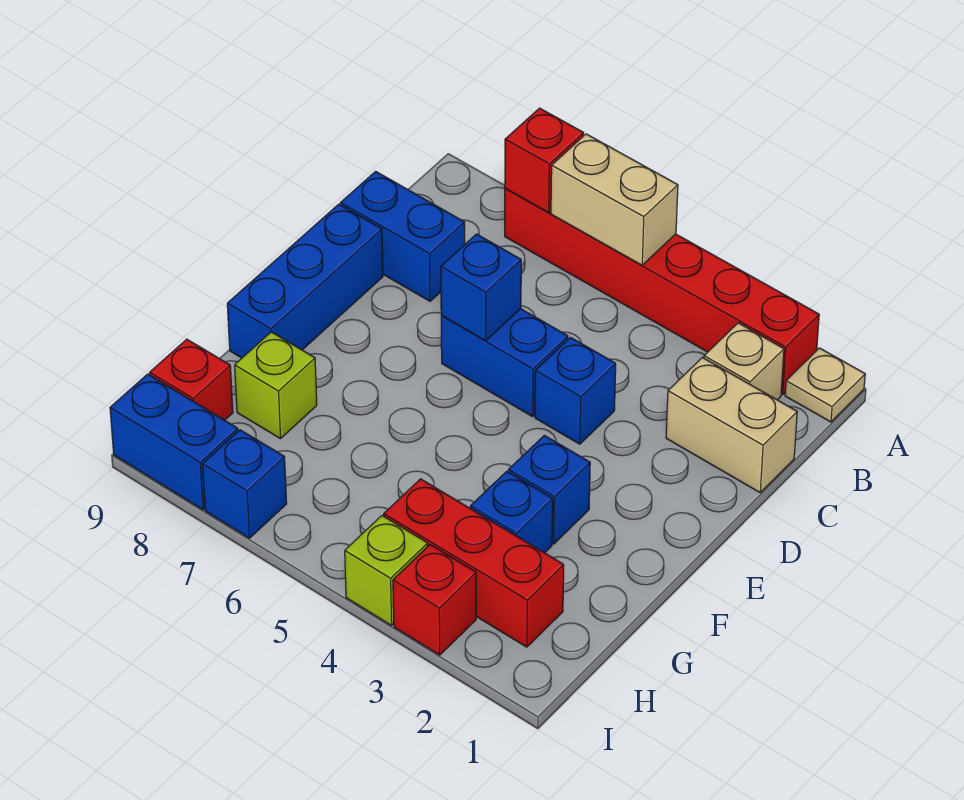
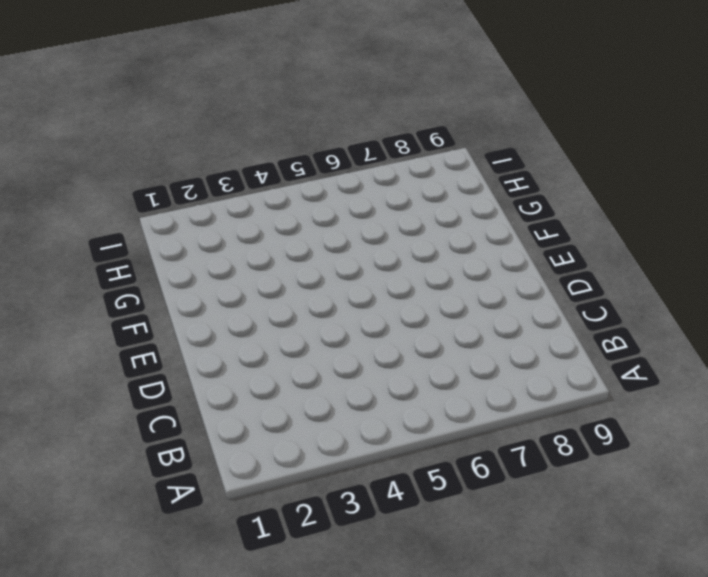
none -> tan plate A1 level 1
none -> red brick A2:A7 level 1
none -> tan brick B2 level 1

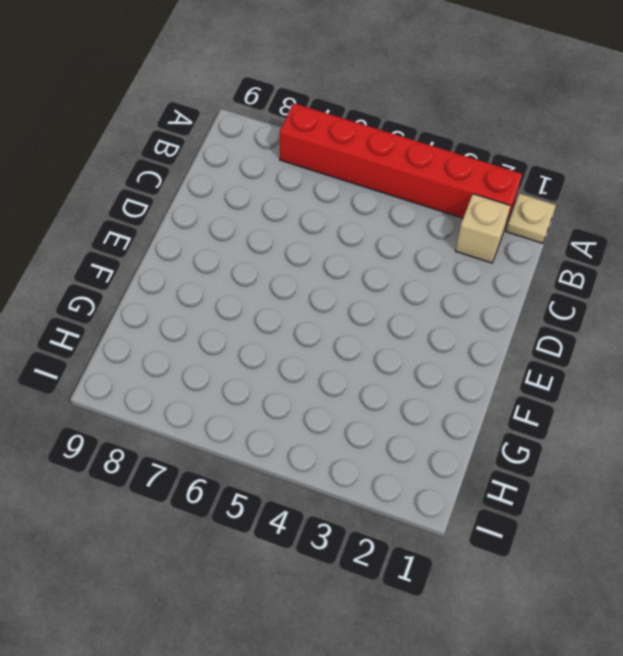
none -> tan brick C1:C2 level 1
none -> blue brick C8:C9 level 1
none -> blue brick D4 level 1

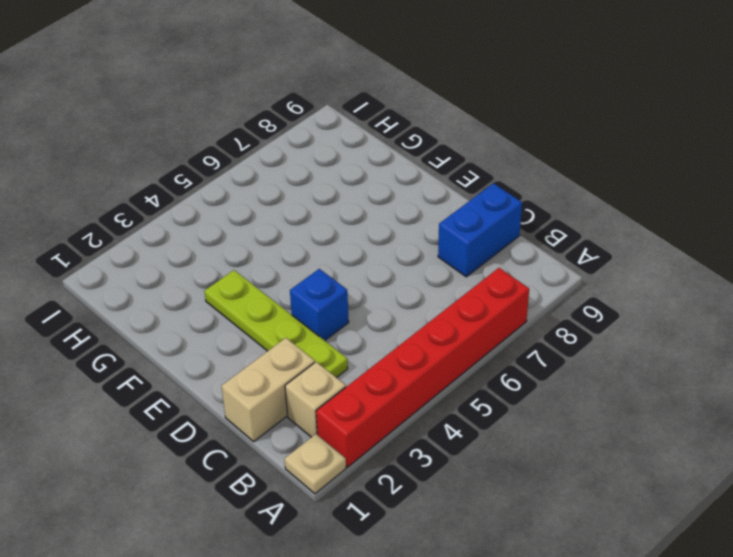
lime plate C3:F3 level 1 -> blue brick F3 level 1
none -> blue brick D5:D6 level 1
none -> blue brick D9:F9 level 1
none -> blue brick G3 level 1

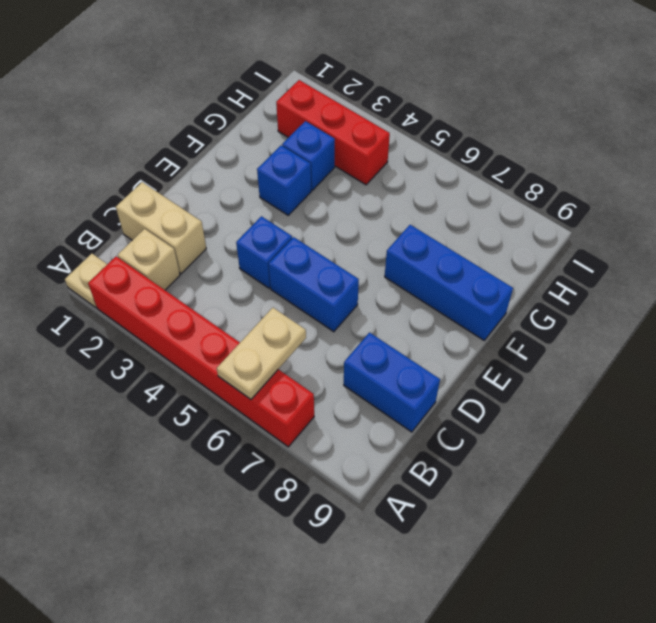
tan plate A6:B6 level 2 -> tan brick A5:A6 level 2
blue brick F7:F9 level 1 -> blue brick D9:F9 level 1
none -> lime brick G8 level 1
none -> red brick H9 level 1
none -> red brick I3 level 1

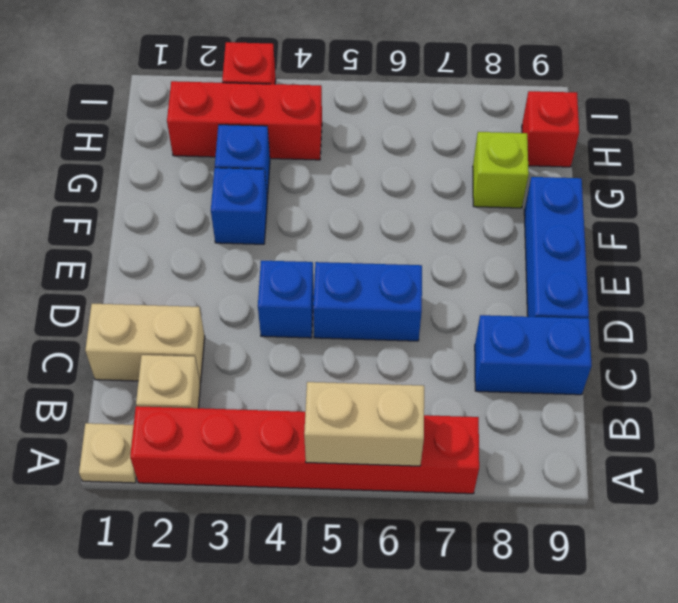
none -> lime brick I4 level 1
none -> blue brick I7 level 1
none -> blue brick I8:I9 level 1

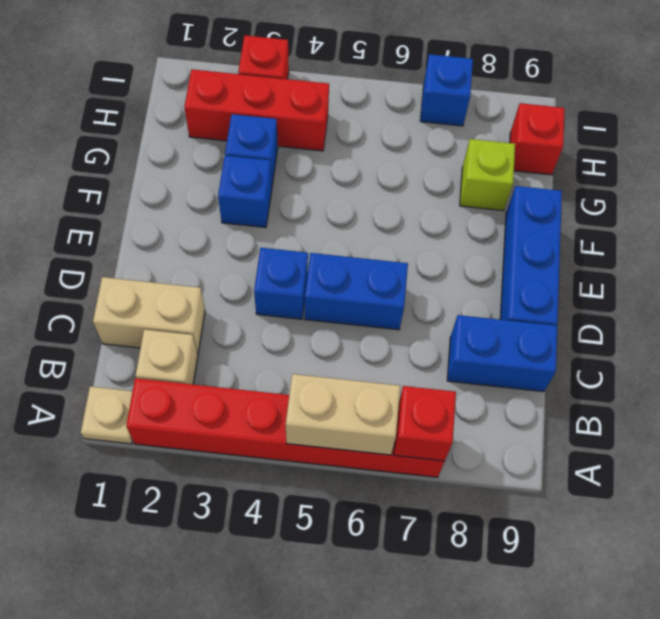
none -> lime brick I4 level 1
none -> blue brick I8:I9 level 1
none -> blue brick D6 level 2

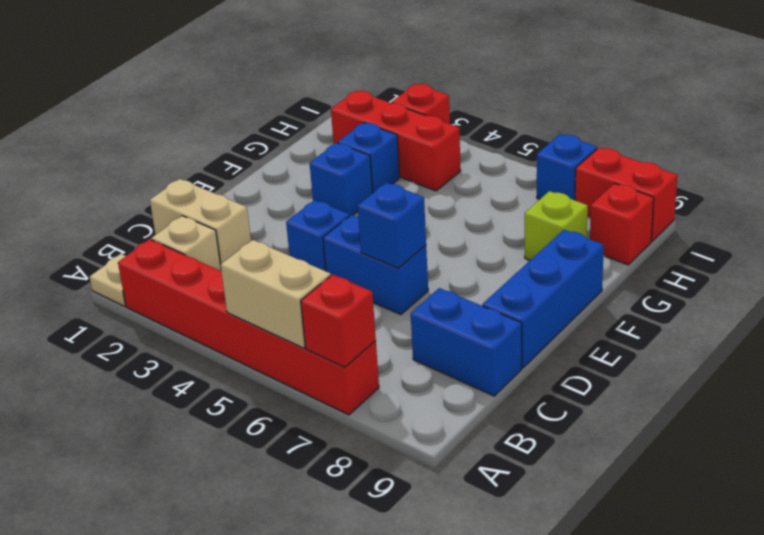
red brick I8:I9 level 1 -> blue brick I8:I9 level 1
none -> lime brick I4 level 1

